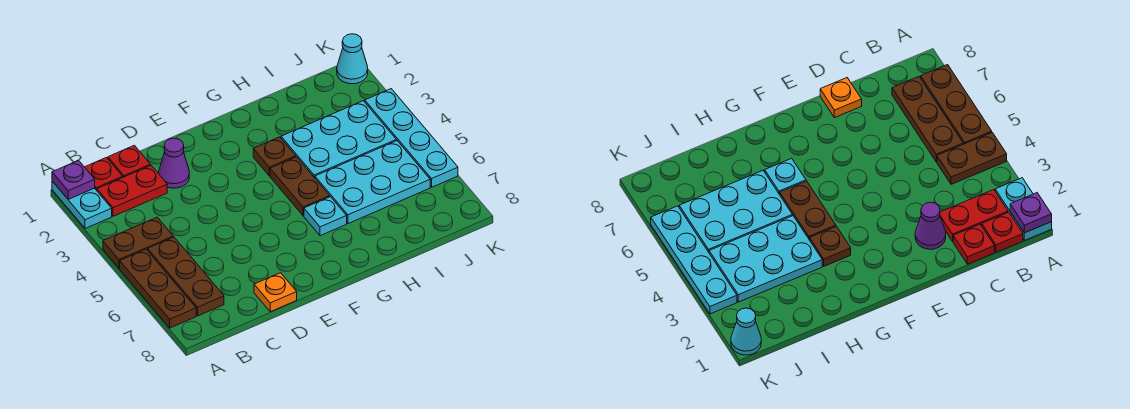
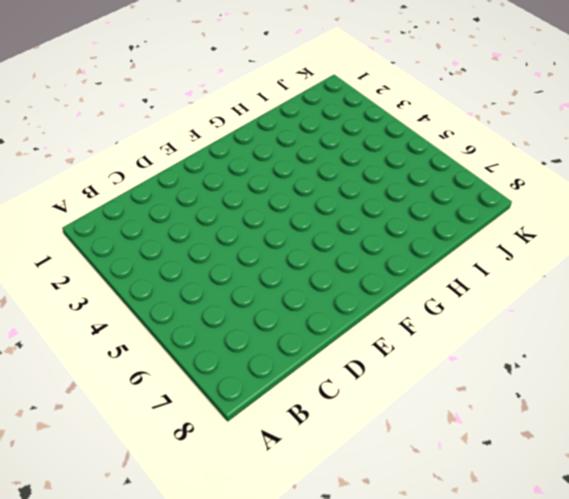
none -> cyan plate A1:A2 level 1
none -> brown plate A4:B4 level 1
none -> brown plate A5:A7 level 1

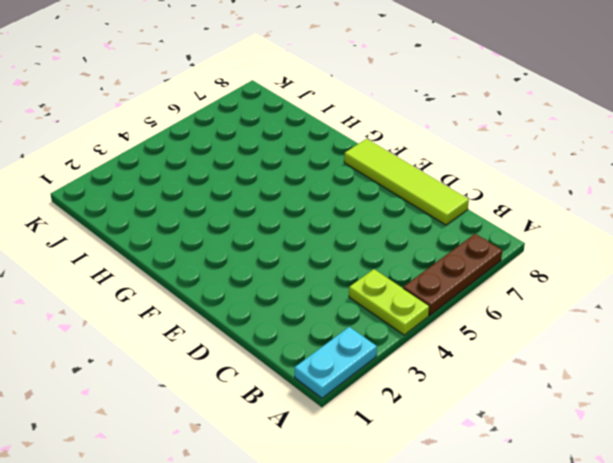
lime plate A4:B4 level 1 -> brown plate A4:B4 level 1
lime tile C8:F8 level 1 -> orange plate D8 level 1
none -> red plate B1 level 1
none -> red plate B2:C2 level 1
none -> brown plate B5:B7 level 1

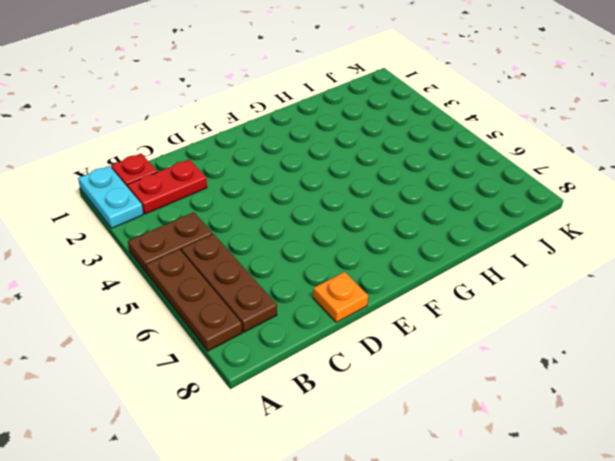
none -> red plate C1 level 1
none -> purple cone D2 level 1
none -> brown plate G3 level 1

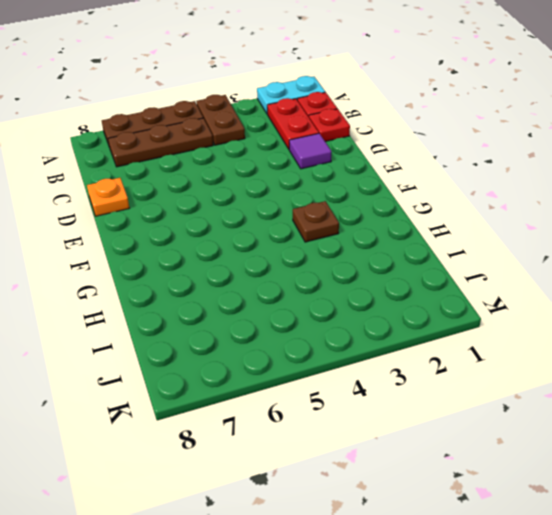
purple tile D2 level 1 -> purple cone D2 level 1
none -> brown plate G4:G5 level 1
none -> cyan plate G6 level 1
none -> cyan plate H3:J4 level 1

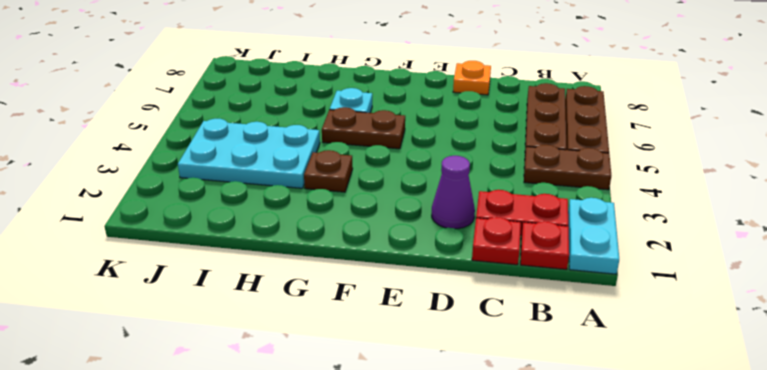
brown plate F5:G5 level 1 -> brown plate G4:G5 level 1
none -> cyan plate H5:J6 level 1
none -> cyan cone K1 level 1
none -> cyan plate K3:K6 level 1

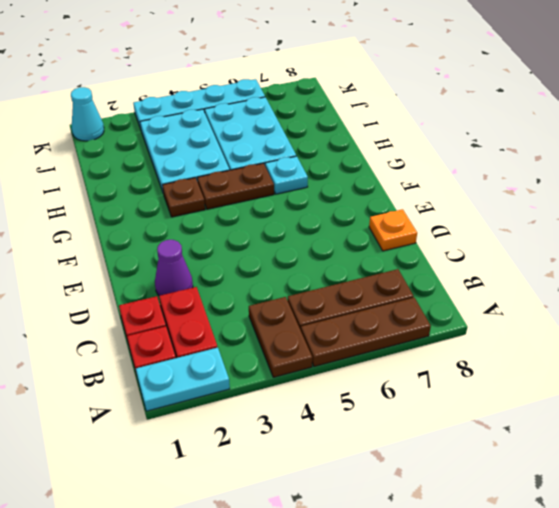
none -> purple plate A1 level 2

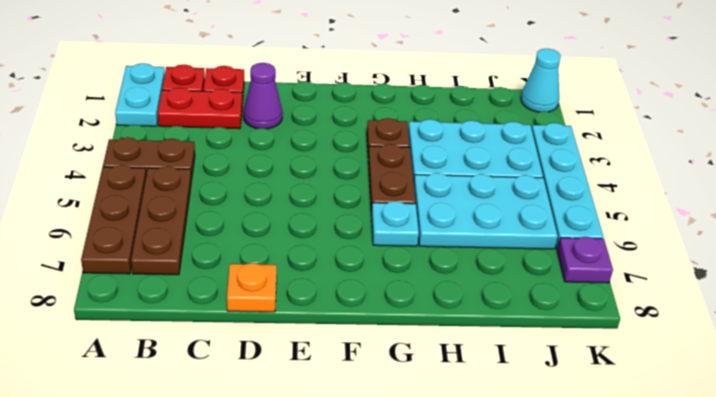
purple plate K7 level 1 -> purple plate A1 level 2

